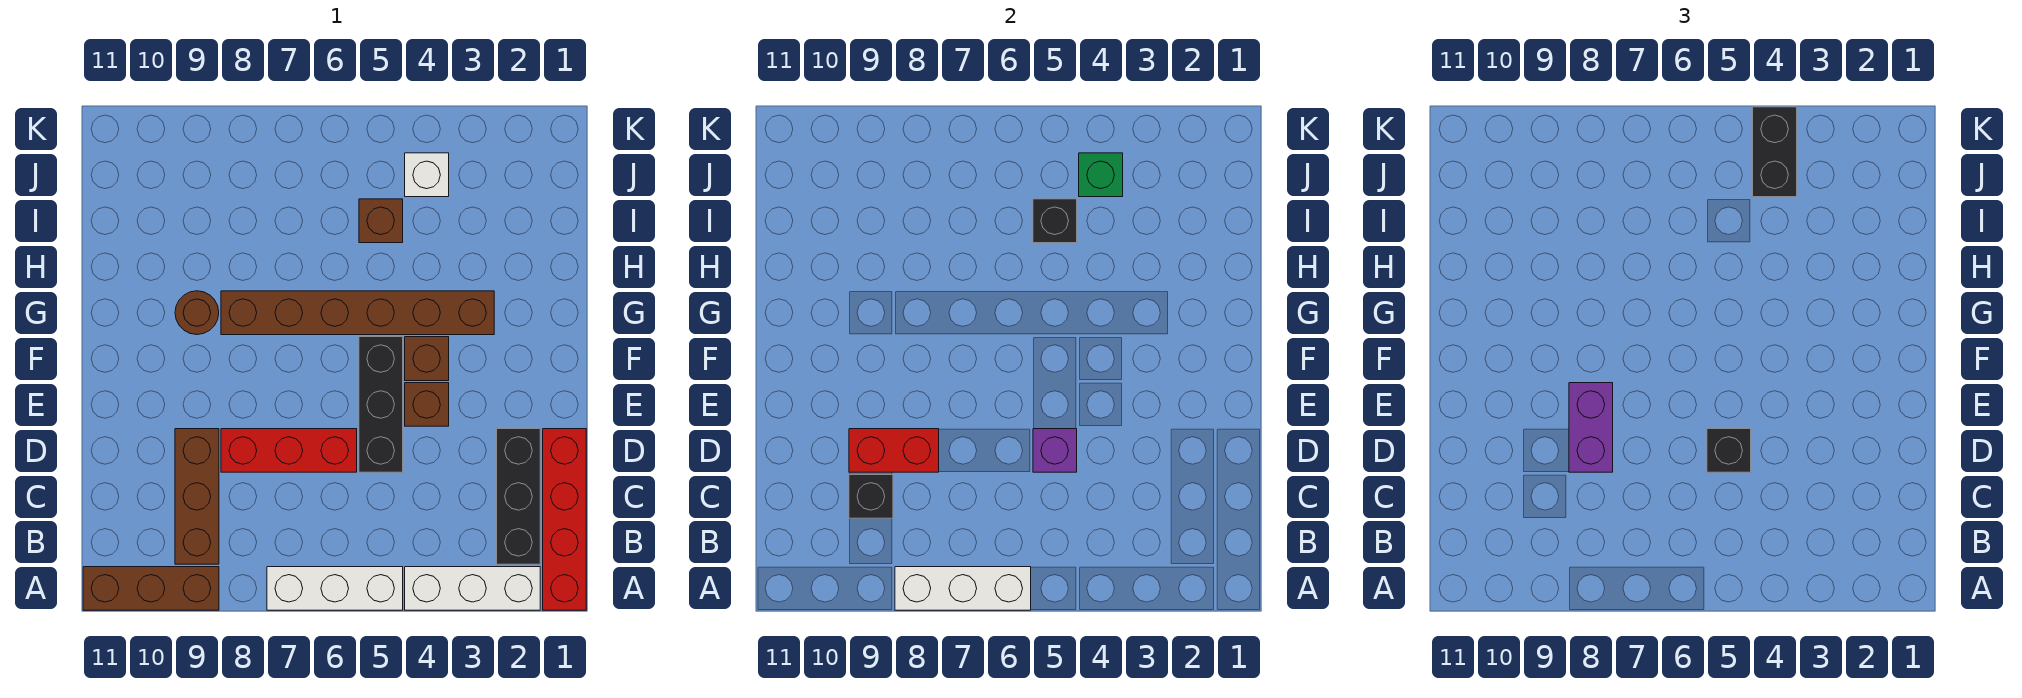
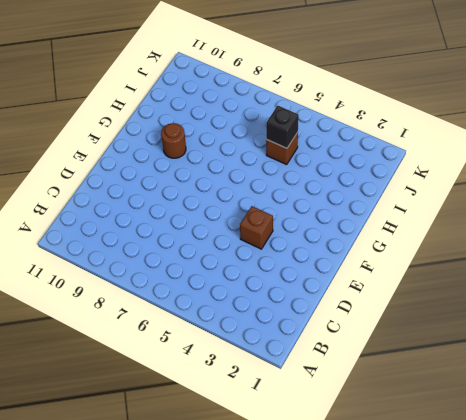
none -> red brick A1:D1 level 1
none -> white brick A2:A4 level 1
none -> white brick A5:A7 level 1

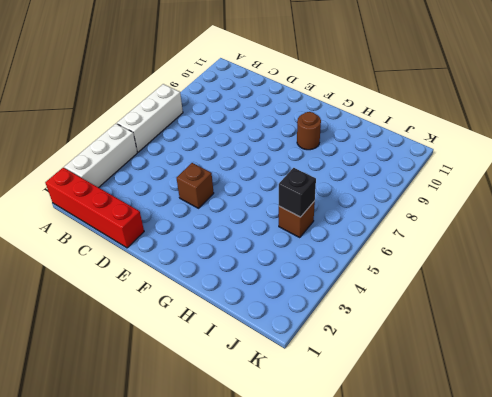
none -> brown brick A9:A11 level 1
none -> black brick B2:D2 level 1
none -> brown brick B9:D9 level 1

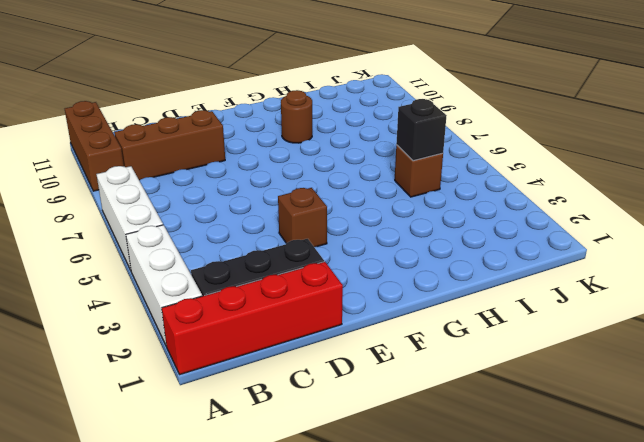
none -> black brick D5:F5 level 1
none -> red brick D6:D8 level 1
none -> brown brick F4 level 1

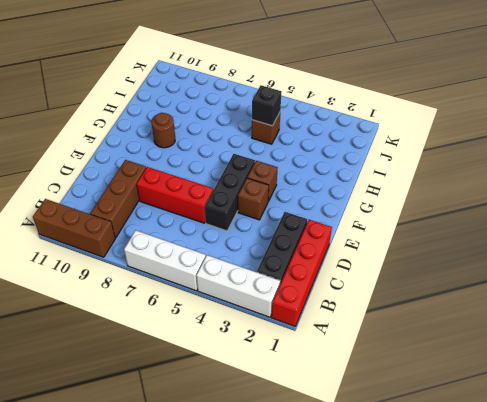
none -> brown brick G3:G8 level 1
none -> white brick J4 level 1
none -> white brick A6:A8 level 2

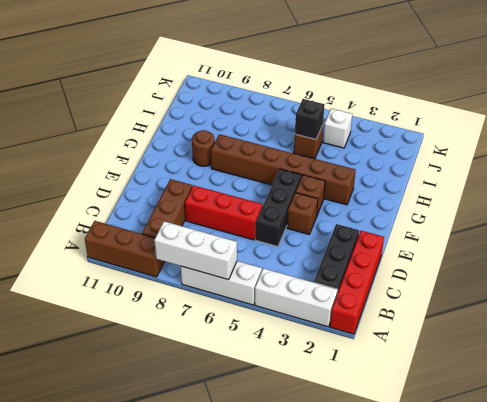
none -> black brick C9 level 2
none -> purple brick D5 level 2
none -> red brick D8:D9 level 2

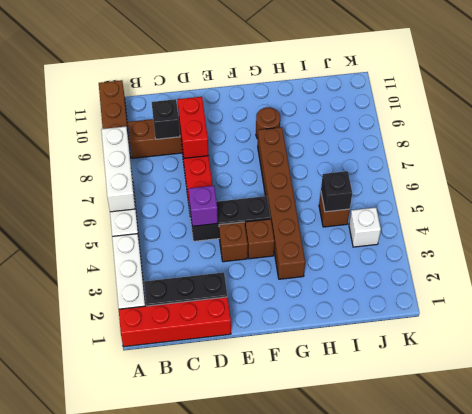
none -> green brick J4 level 2
none -> black brick D5 level 3
none -> purple brick D8:E8 level 3

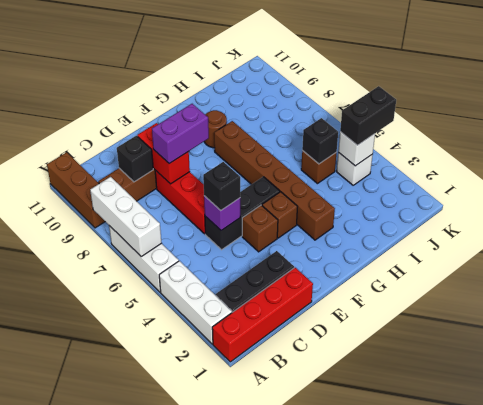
white brick J4 level 2 -> green brick J4 level 2

